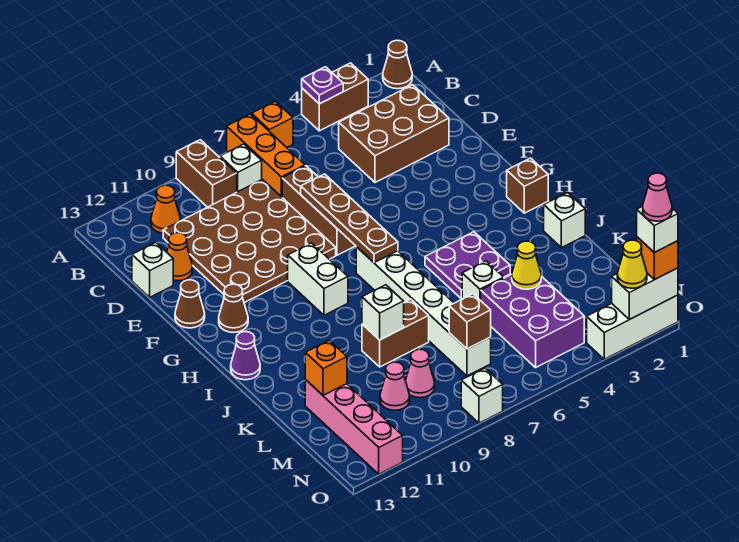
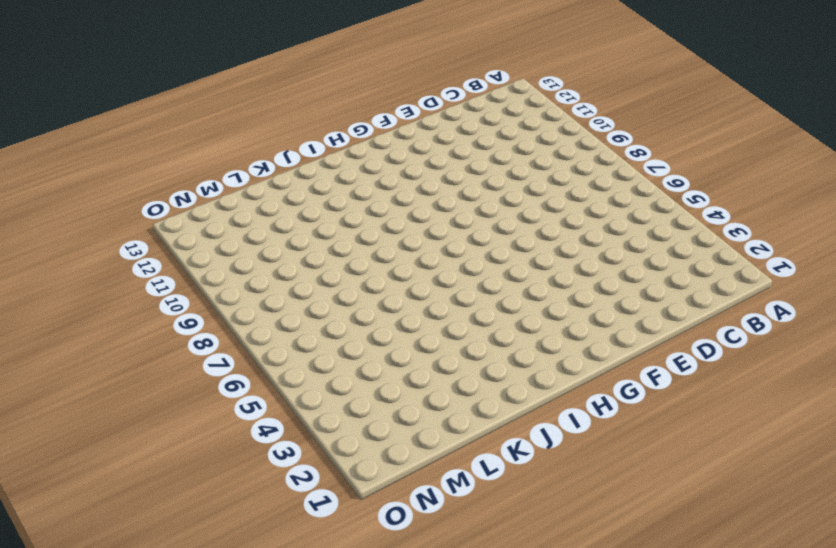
none -> brown cone A1 level 1
none -> brown brick A3:A4 level 1
none -> orange brick A6 level 1
none -> orange brick A7:C7 level 1

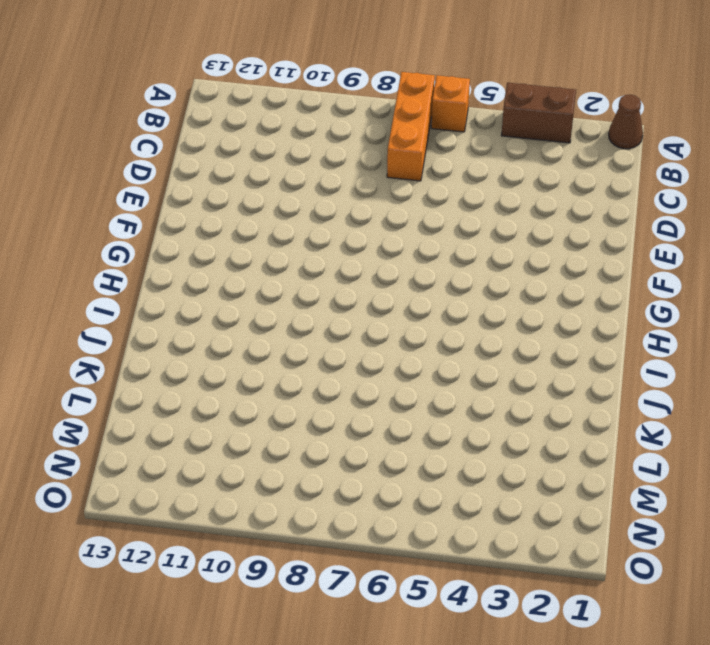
none -> brown brick A9:B9 level 1
none -> white brick B8 level 1
none -> orange cone B11 level 1
none -> brown brick C2:D4 level 1

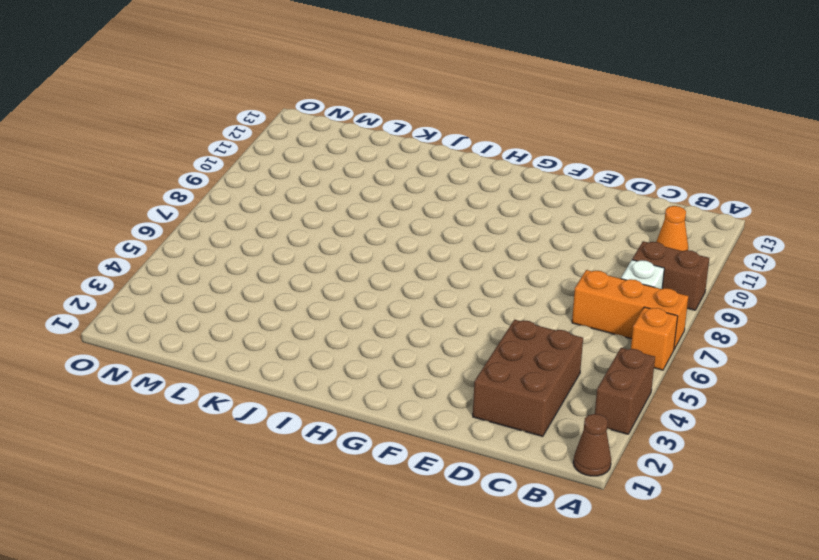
none -> brown plate C8:F11 level 1
none -> brown brick D7:F7 level 1
none -> orange cone D12 level 1
none -> white brick D13 level 1

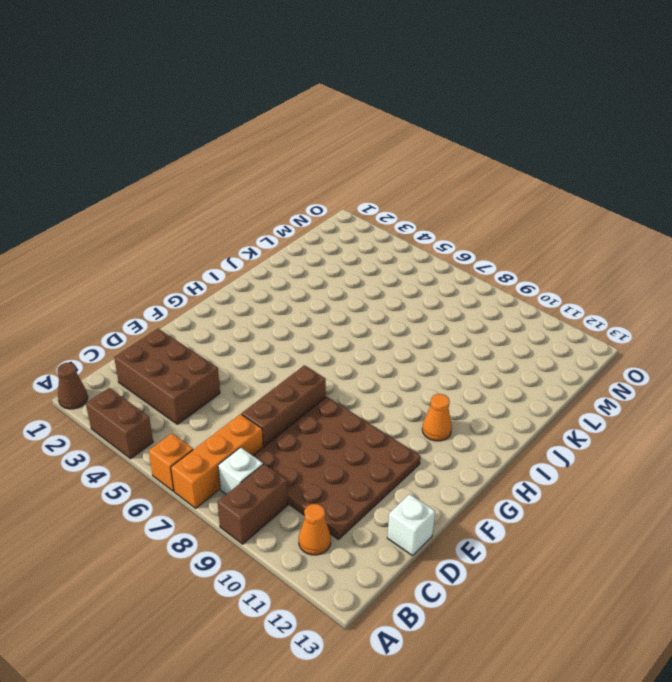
orange cone H11 level 1 -> orange cone D12 level 1
none -> brown cone F13 level 1
none -> white brick G9:H9 level 1
none -> brown cone G12 level 1
none -> brown brick H1 level 1

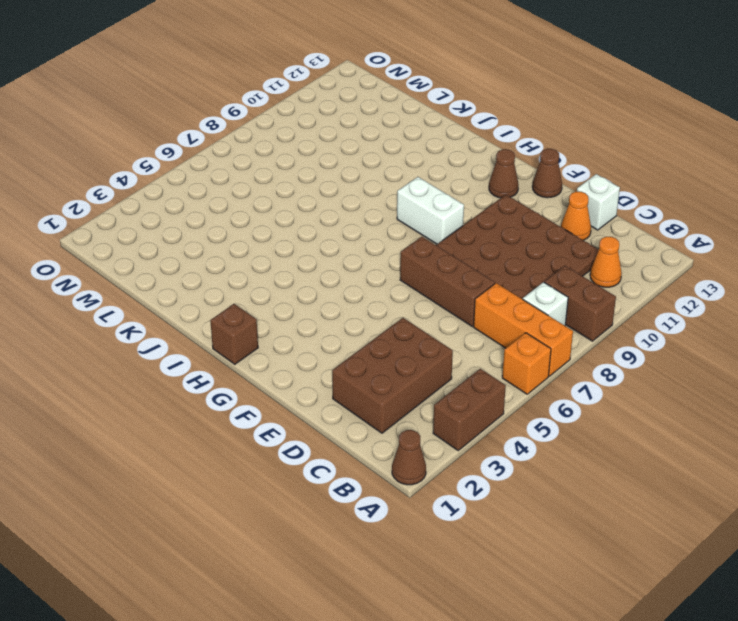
none -> white brick H7:M7 level 1
none -> purple plate I4:J5 level 1
none -> purple cone I13 level 1
none -> white brick J1 level 1

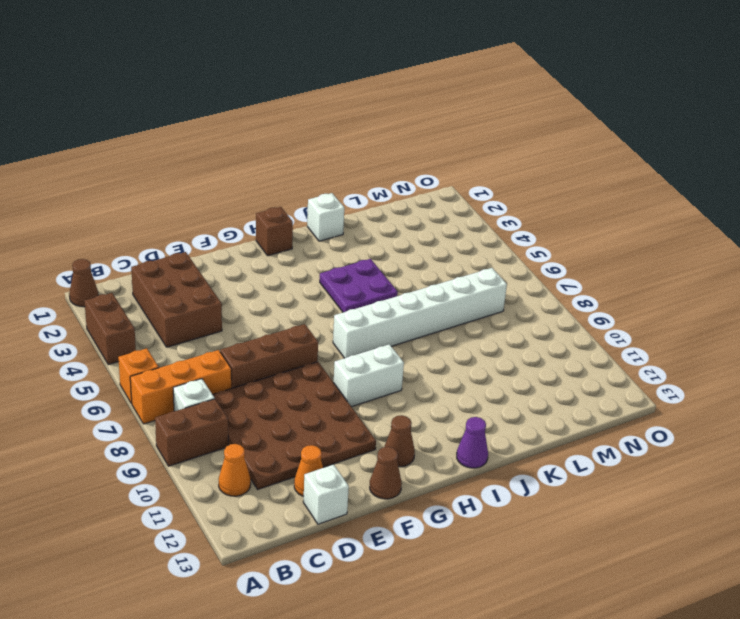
none -> white brick K5 level 1
none -> brown brick K8:K9 level 1
none -> purple brick L4:N5 level 1
none -> pink brick L12:O12 level 1

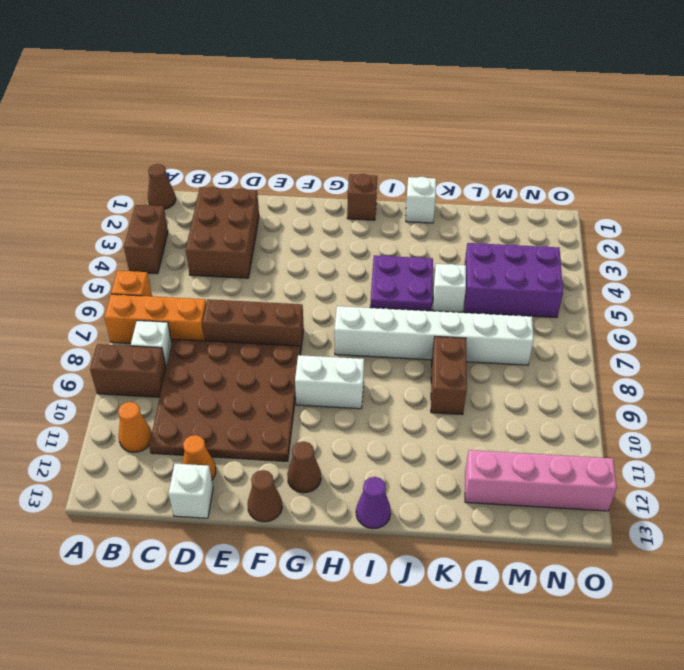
none -> pink cone M9 level 1
none -> pink cone M10 level 1
none -> white brick O1:O3 level 1
none -> white brick O8 level 1

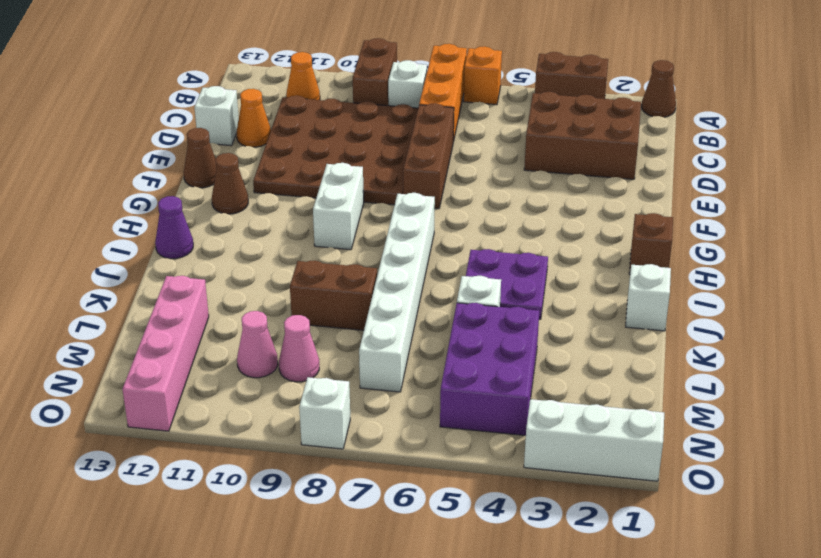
none -> purple plate A4 level 2
none -> brown plate E7:H7 level 2
none -> white brick K9 level 2
none -> yellow cone L4 level 2

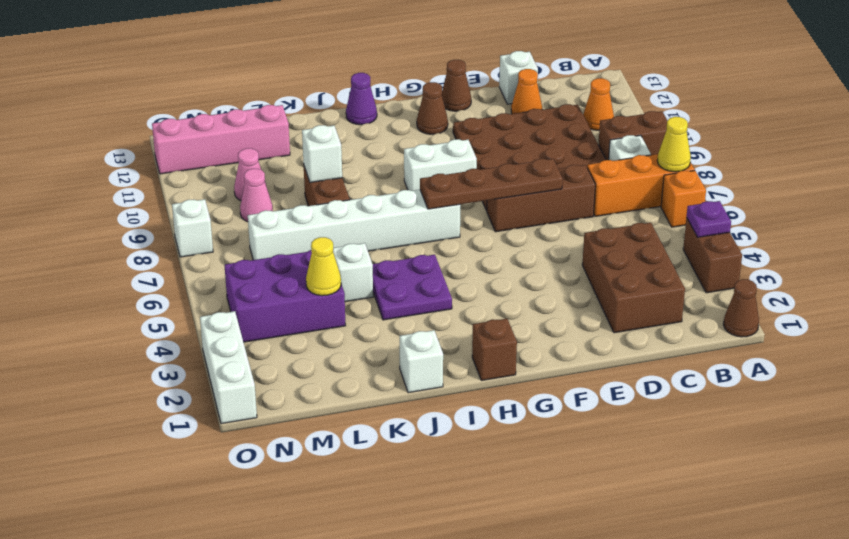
yellow cone A7 level 2 -> yellow cone O2 level 3
none -> orange brick L12 level 2
none -> brown brick M7 level 2
none -> white brick O1:O2 level 2
none -> orange brick O1 level 3

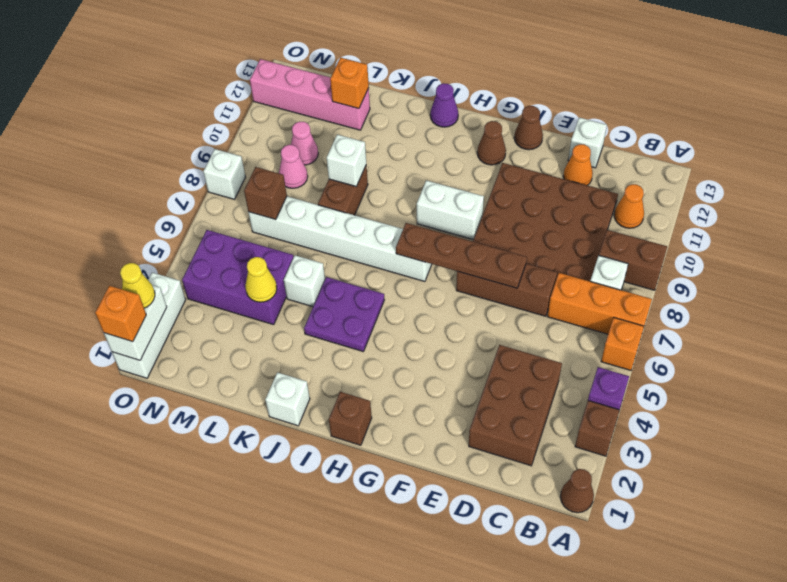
none -> white brick O1 level 4
none -> pink cone O1 level 5

